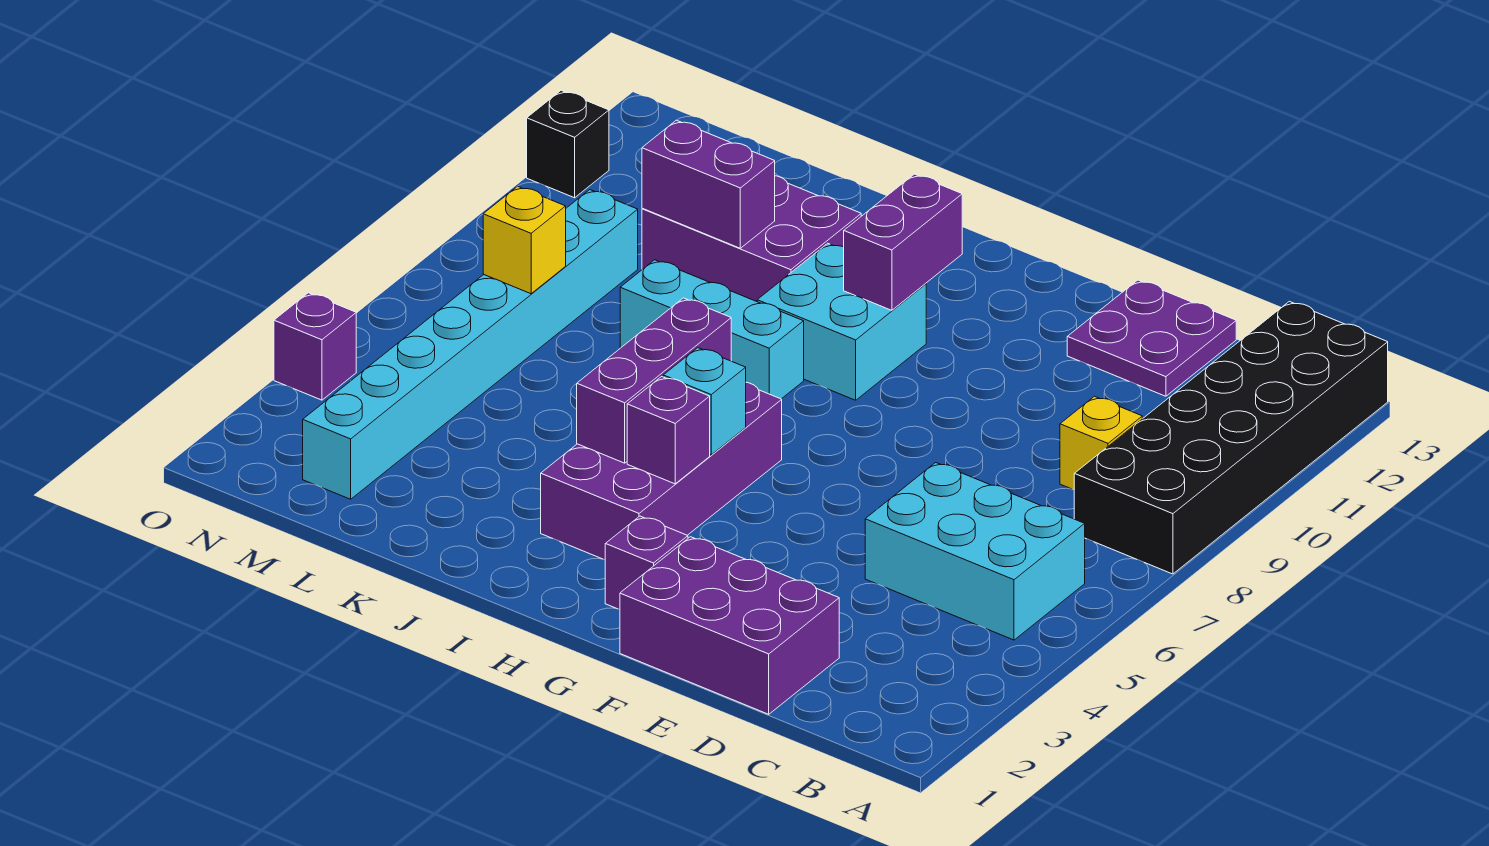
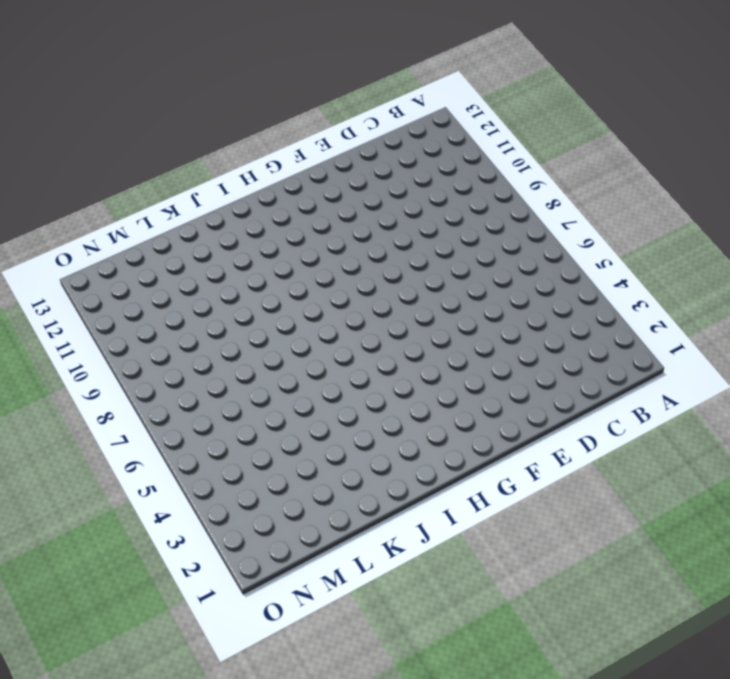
none -> black brick A8:B13 level 1
none -> cyan brick B5:D6 level 1
none -> yellow brick C9 level 1

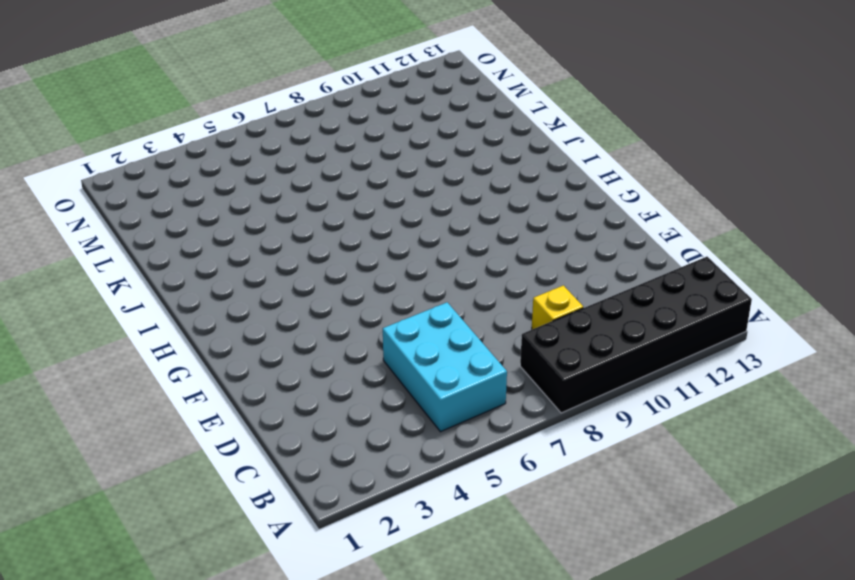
none -> purple brick D1:F2 level 1
none -> purple plate D12:E13 level 1
none -> purple brick G2 level 1

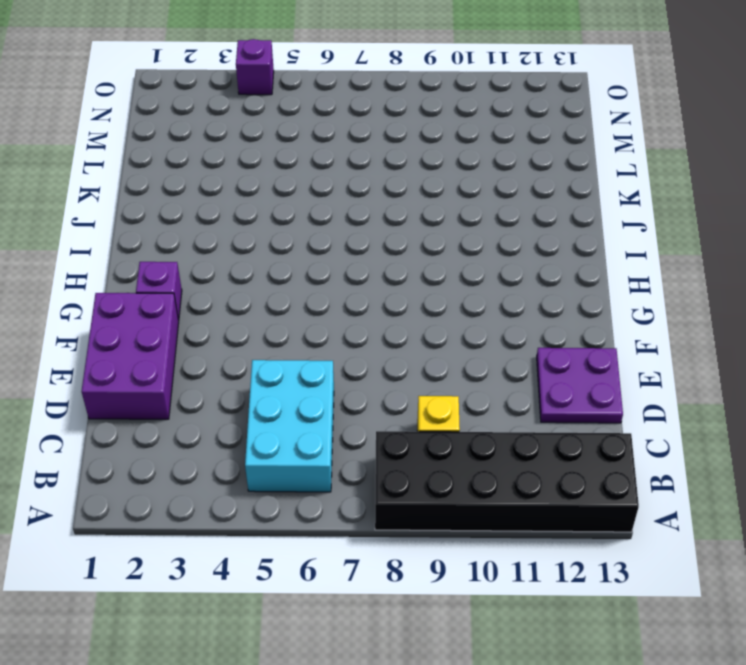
none -> purple brick H3:I6 level 1
none -> cyan brick H9:I10 level 1
none -> cyan brick I8:K8 level 1

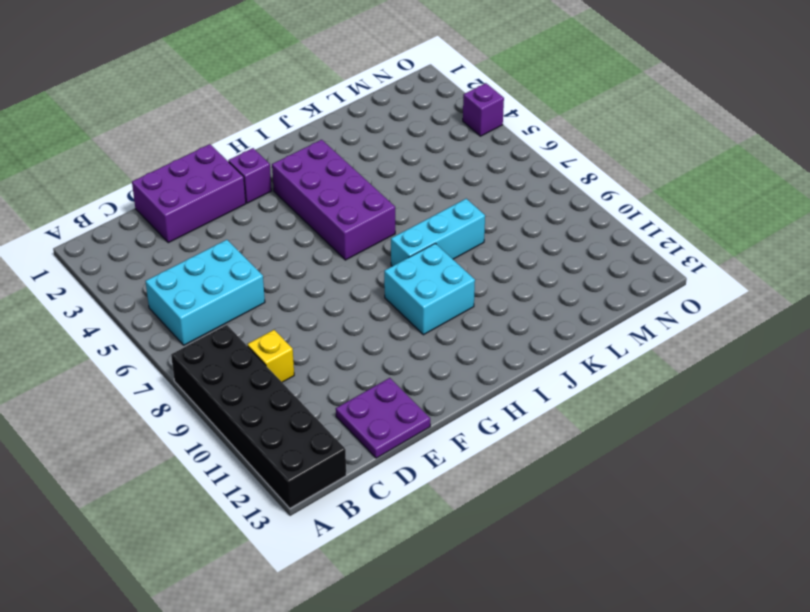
none -> purple brick J10:L11 level 1
none -> cyan brick M2:M9 level 1
none -> black brick O11 level 1

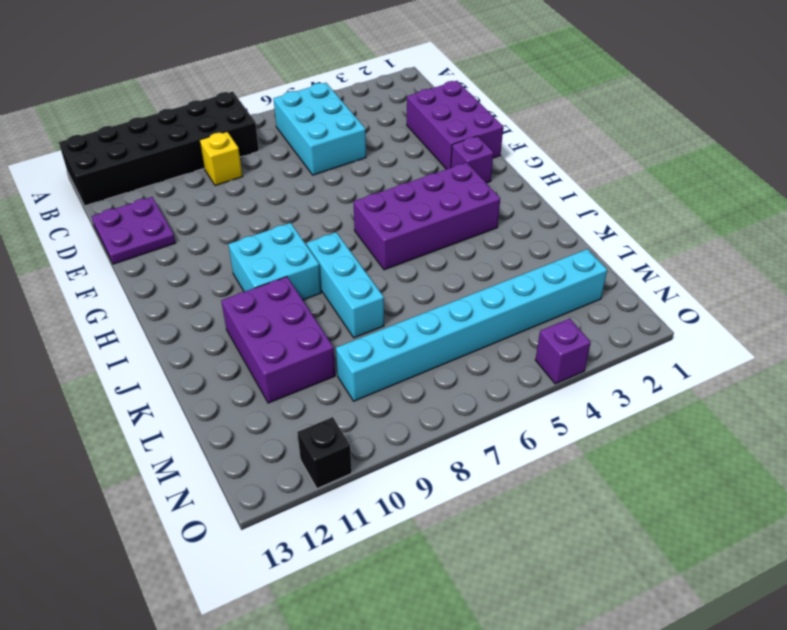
none -> purple brick H4 level 2
none -> cyan brick H5 level 2
none -> purple brick H10:H11 level 2

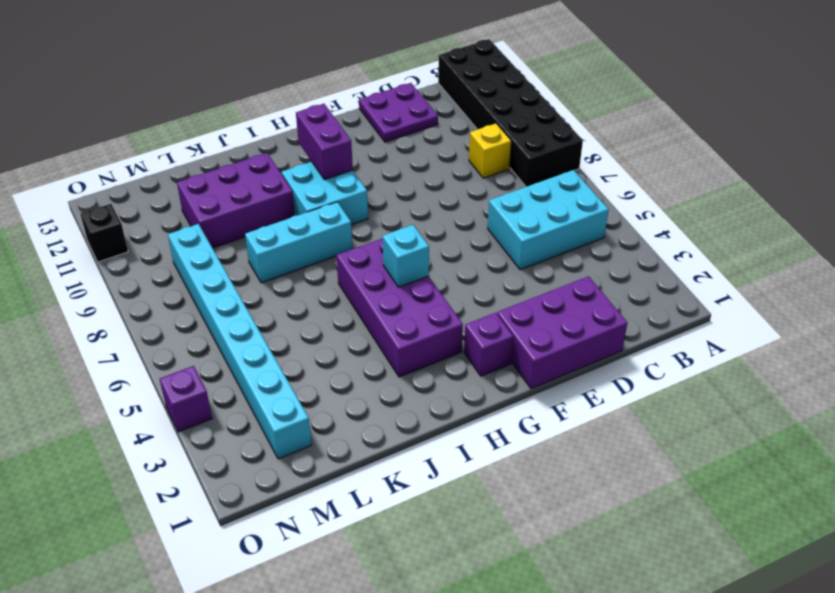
none -> purple brick H4 level 2
none -> purple brick I4:I6 level 2
none -> purple brick K10:L10 level 2

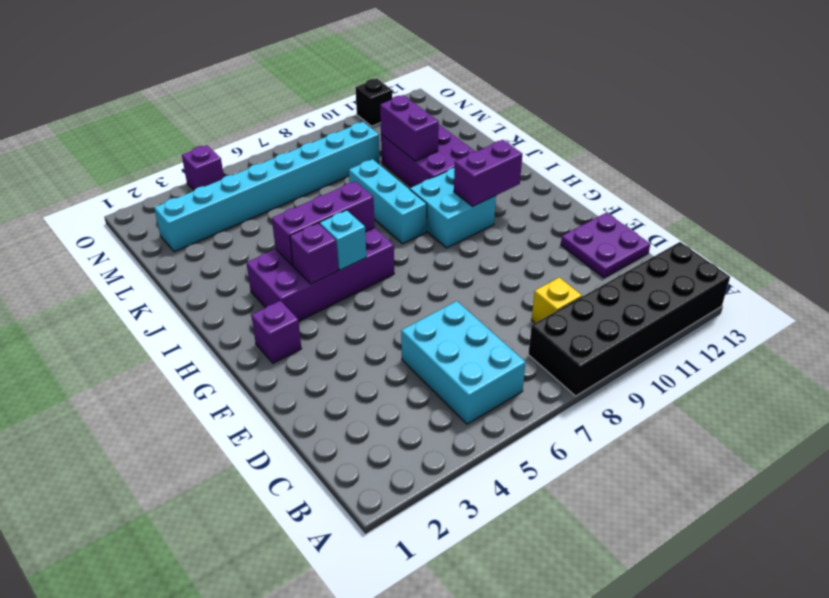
none -> purple brick D1:F2 level 1
none -> yellow brick M7 level 2

